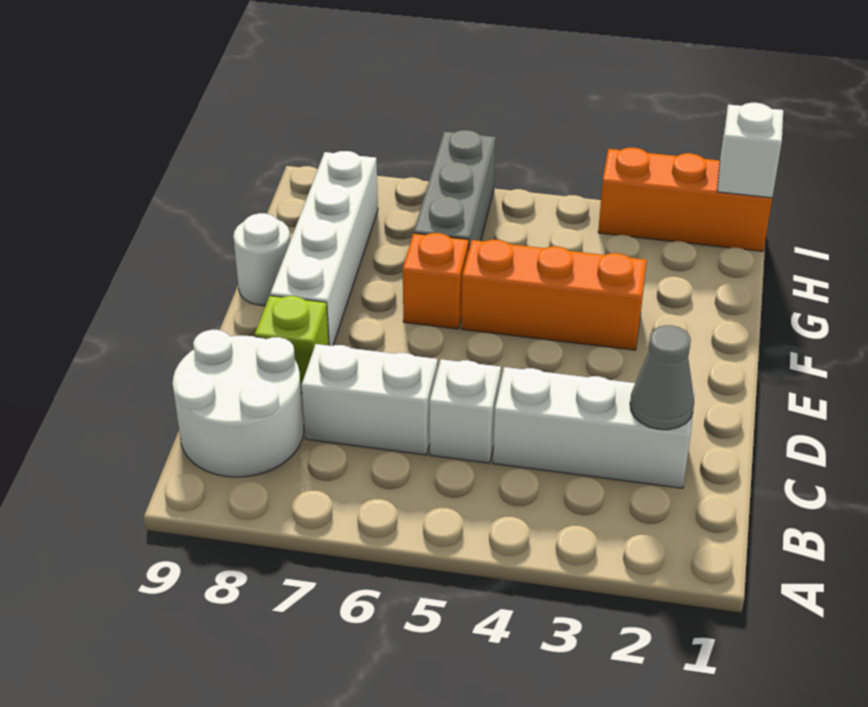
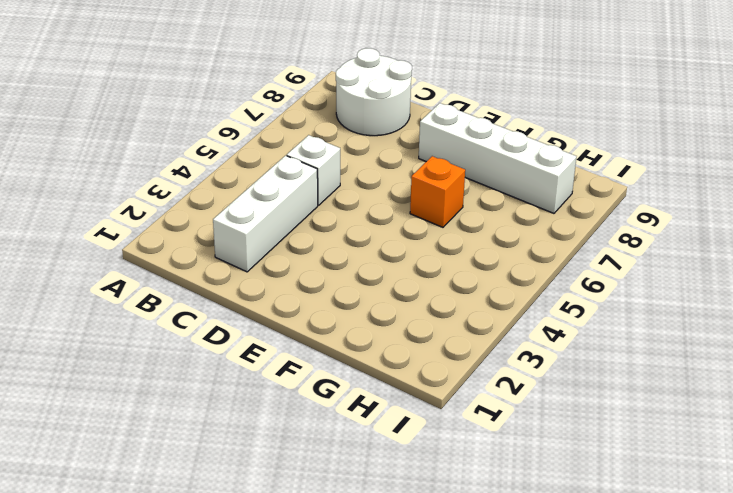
none -> white brick C6:C7 level 1
none -> lime brick D8 level 1
none -> orange brick F3:F5 level 1

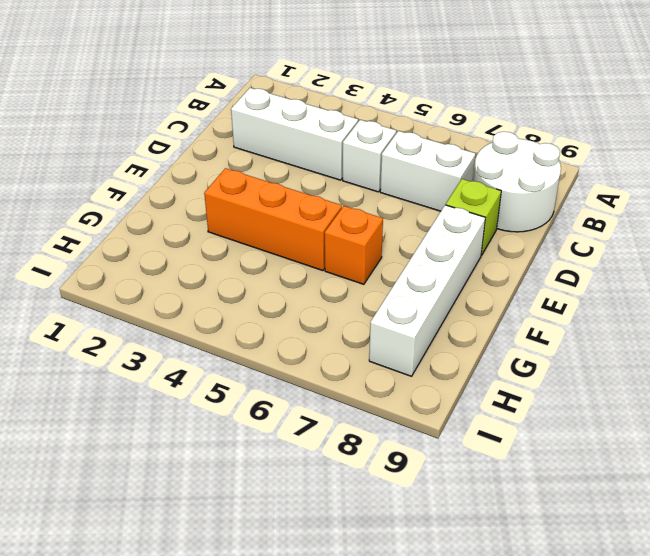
none -> white round brick F9 level 1
none -> grey brick G6:I6 level 1
none -> orange brick I1:I3 level 1

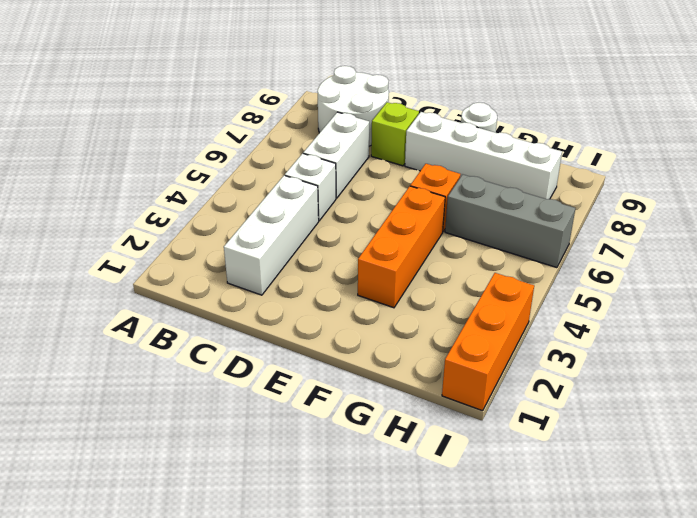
none -> grey cone C2 level 2
none -> white brick I1 level 2

